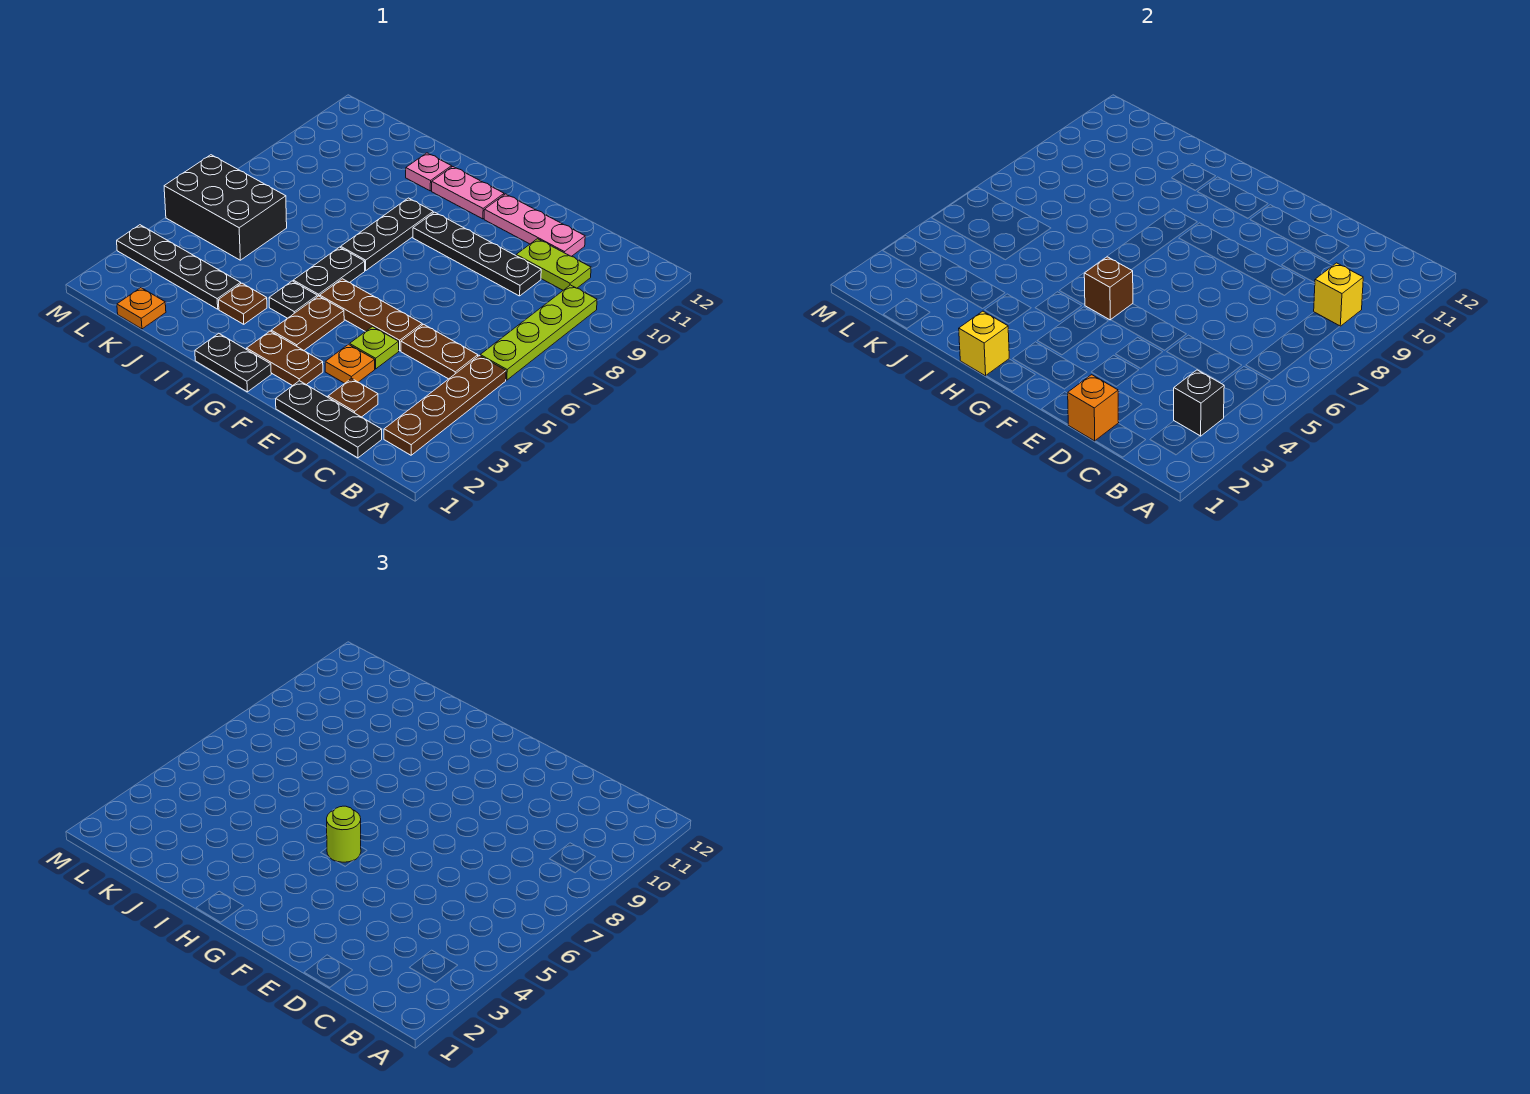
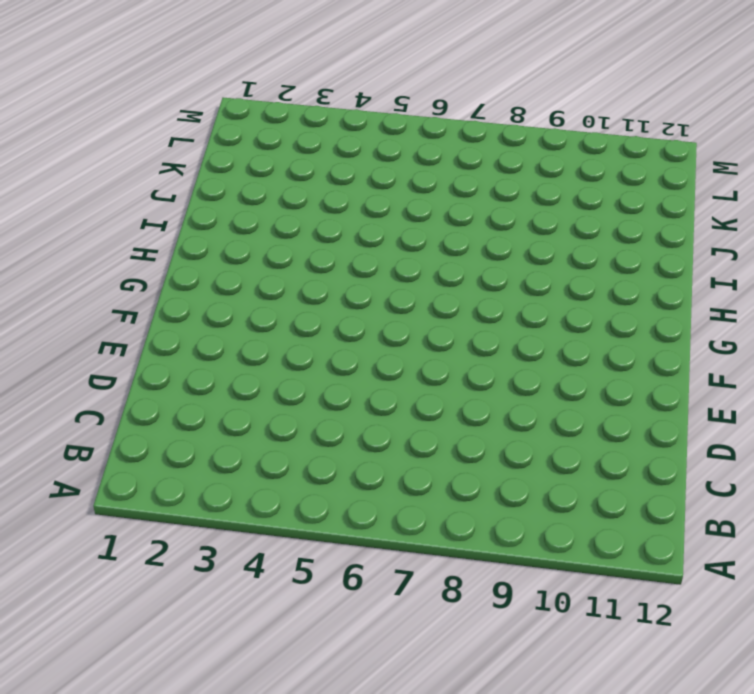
none -> brown plate B2:B5 level 1
none -> lime plate B6:B9 level 1
none -> black plate C1:E1 level 1

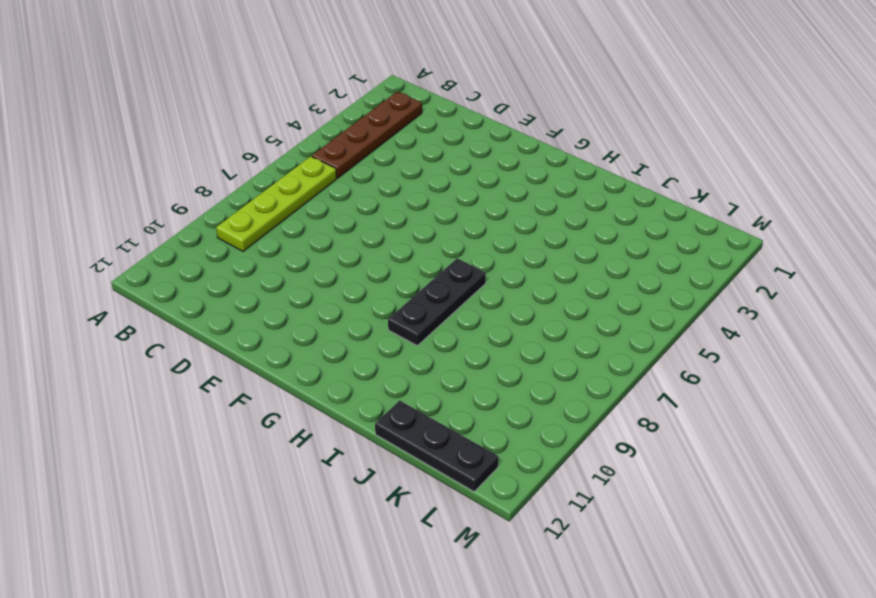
black plate J12:L12 level 1 -> black plate C1:E1 level 1
none -> brown plate C5:D5 level 1
none -> lime plate C10:D10 level 1
none -> brown plate D2 level 1

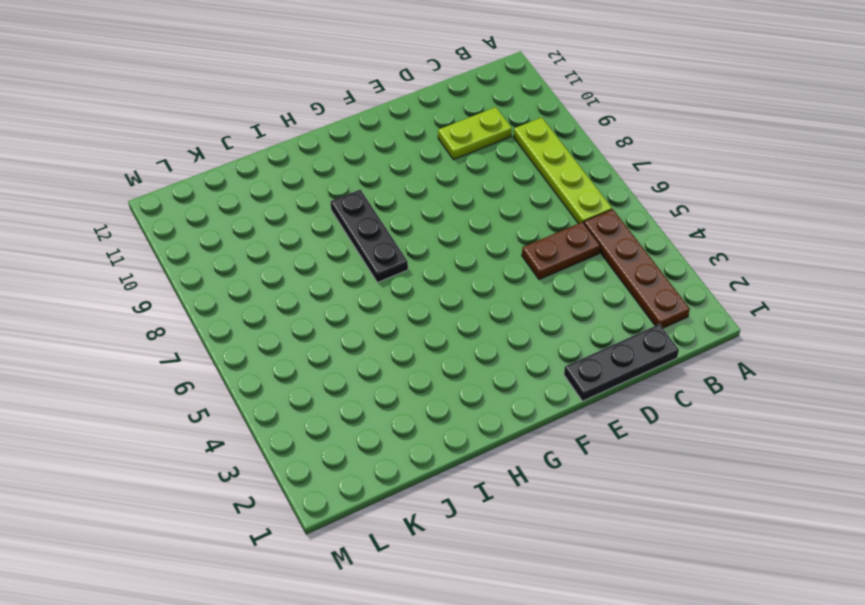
none -> brown plate D2 level 1
none -> black plate D9:G9 level 1
none -> pink plate D11:F11 level 1

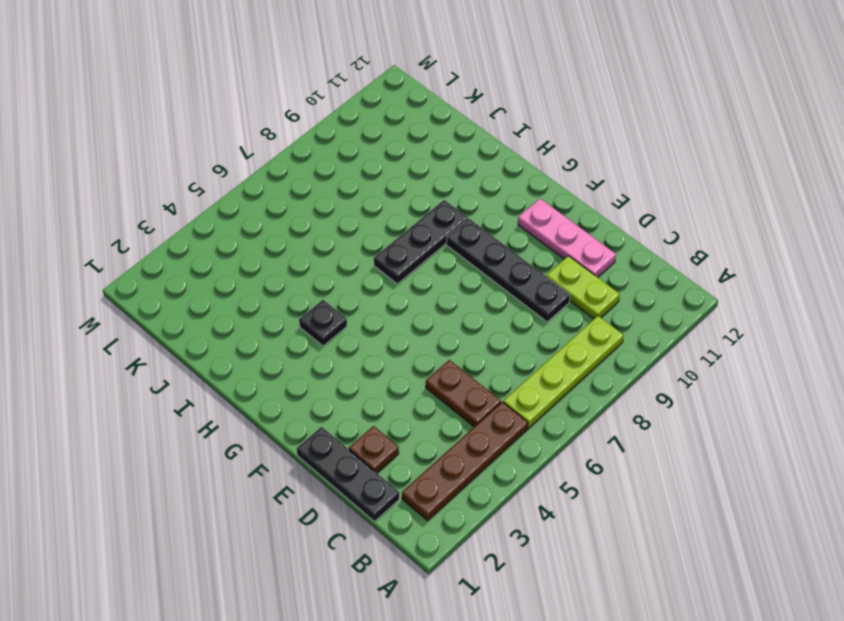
none -> orange plate E3 level 1
none -> lime plate E4 level 1
none -> brown plate E5:G5 level 1

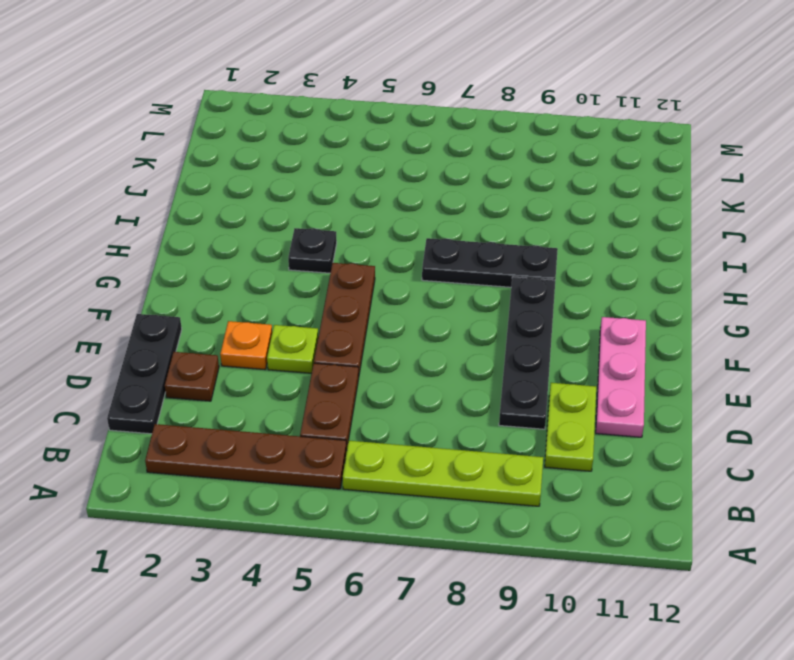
none -> brown plate F2:G2 level 1
none -> black plate G1:H1 level 1
none -> brown plate G3:G4 level 1

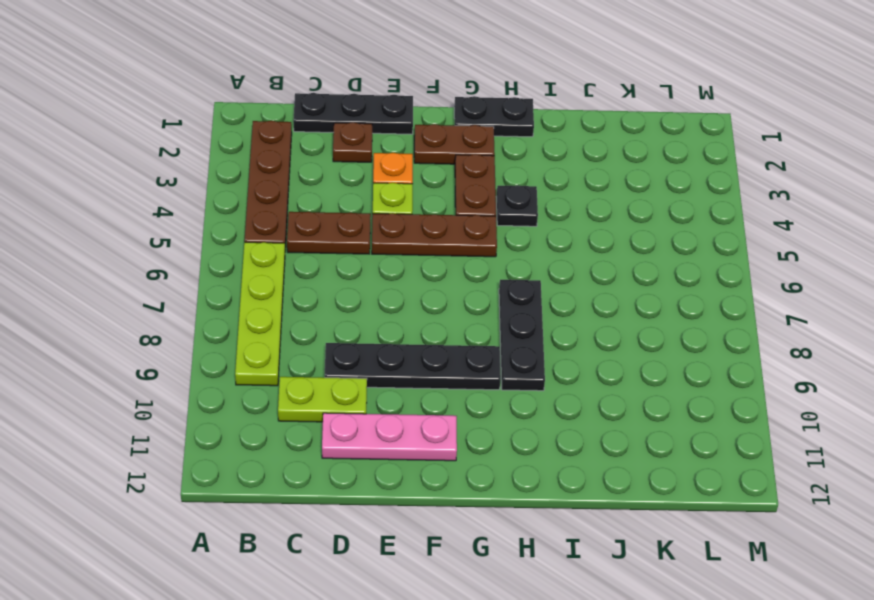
none -> pink plate G11:H11 level 1
none -> black plate H5:H6 level 1
none -> brown plate I3 level 1

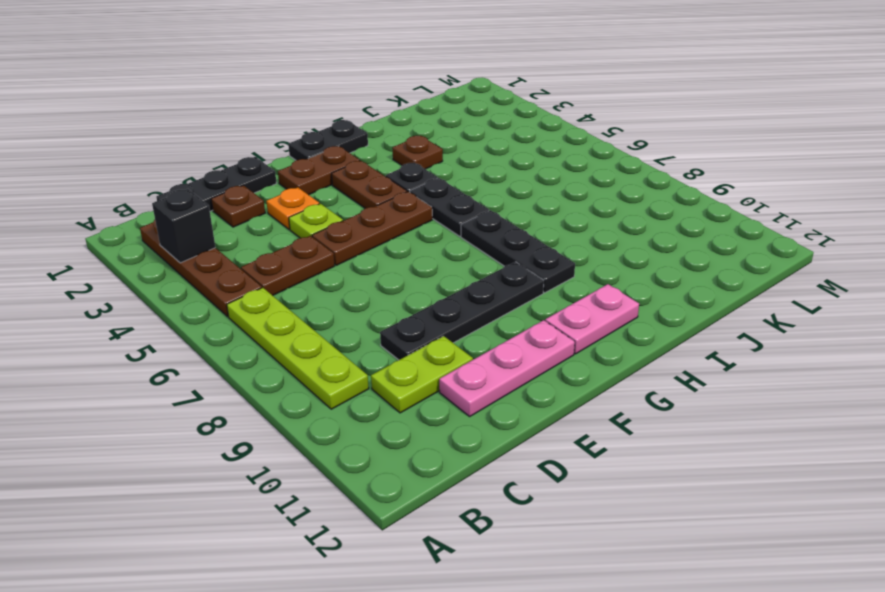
none -> pink plate I11 level 1
none -> black plate J3:M3 level 1
none -> orange plate K1 level 1

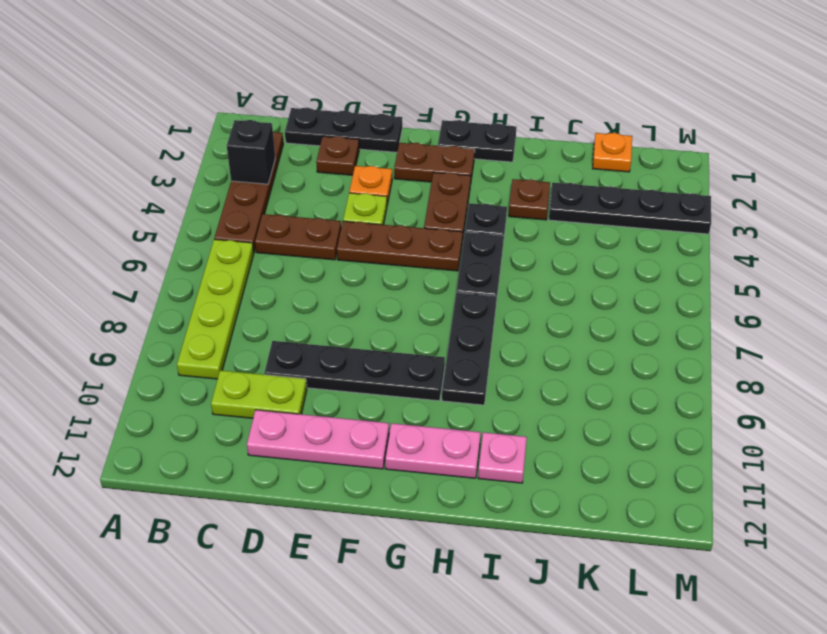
none -> black brick K5:M6 level 1
none -> yellow brick B9 level 2
none -> orange brick D1 level 2

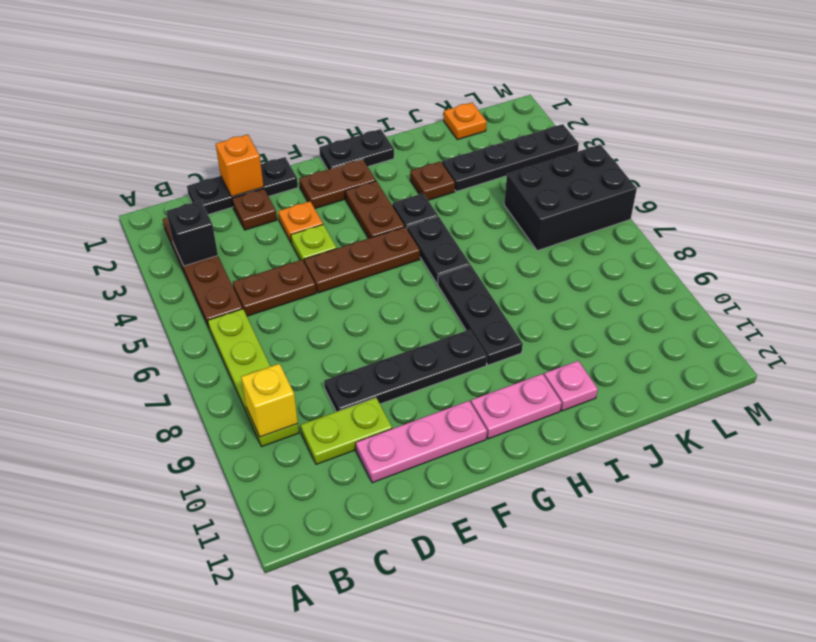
none -> brown brick G5 level 2
none -> yellow brick H1 level 2
none -> lime round brick G5 level 3

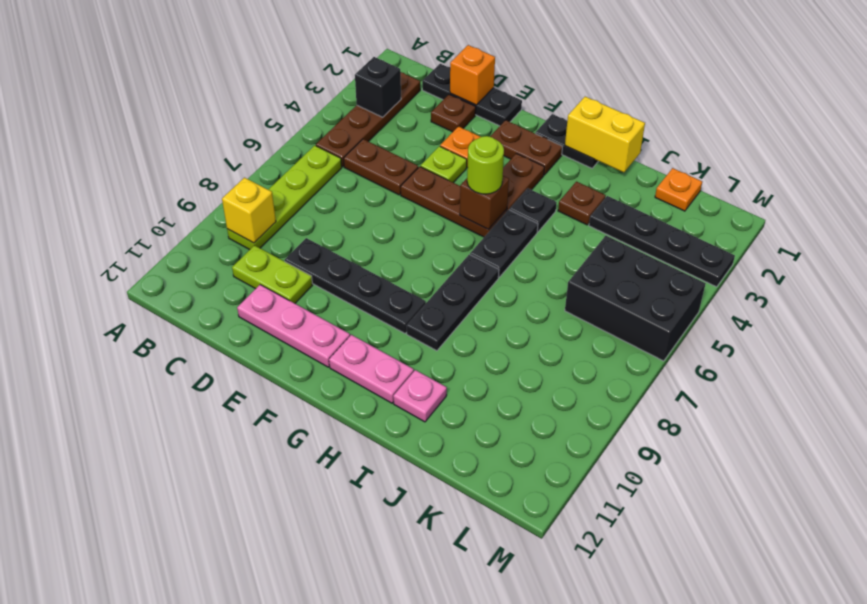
yellow brick H1:I1 level 2 -> yellow brick H1 level 2

